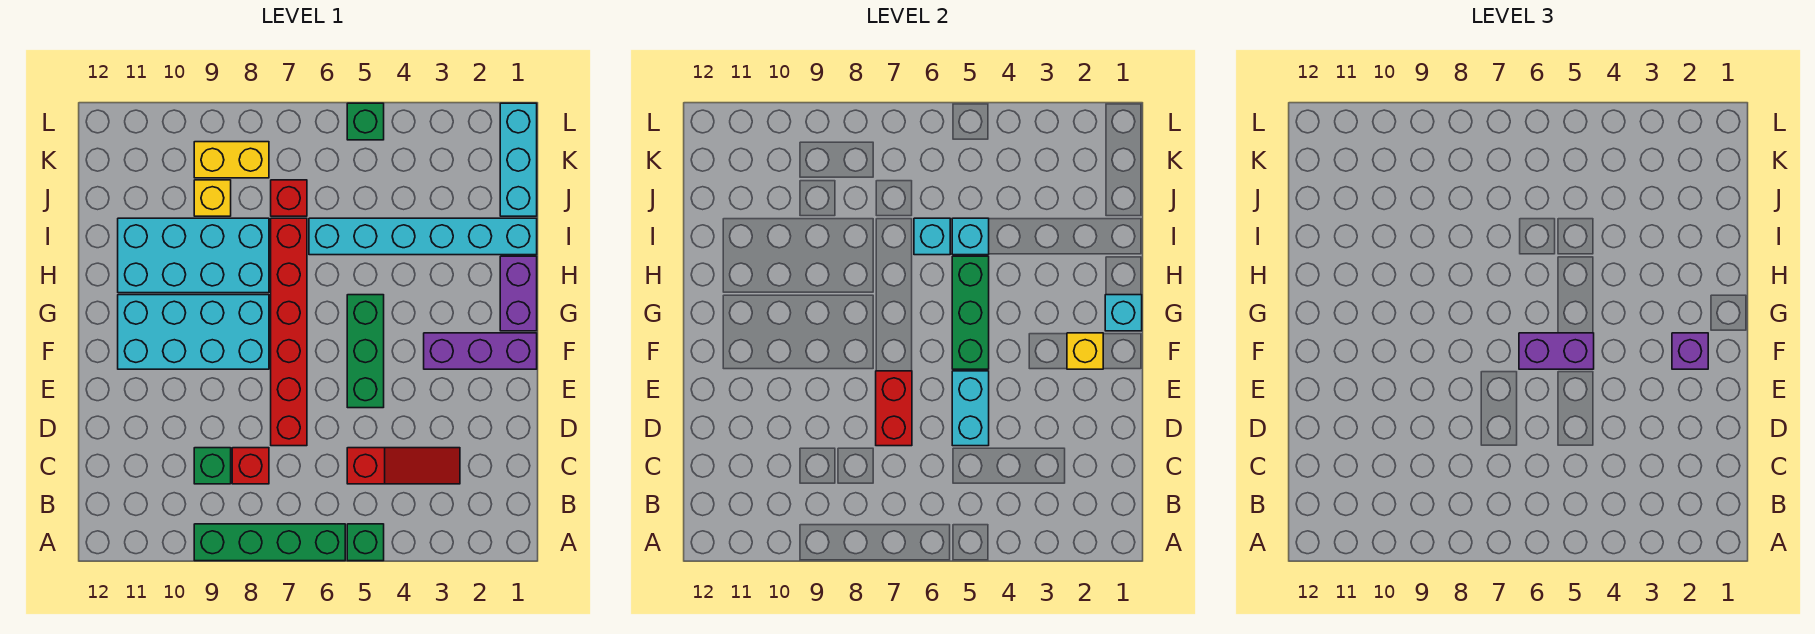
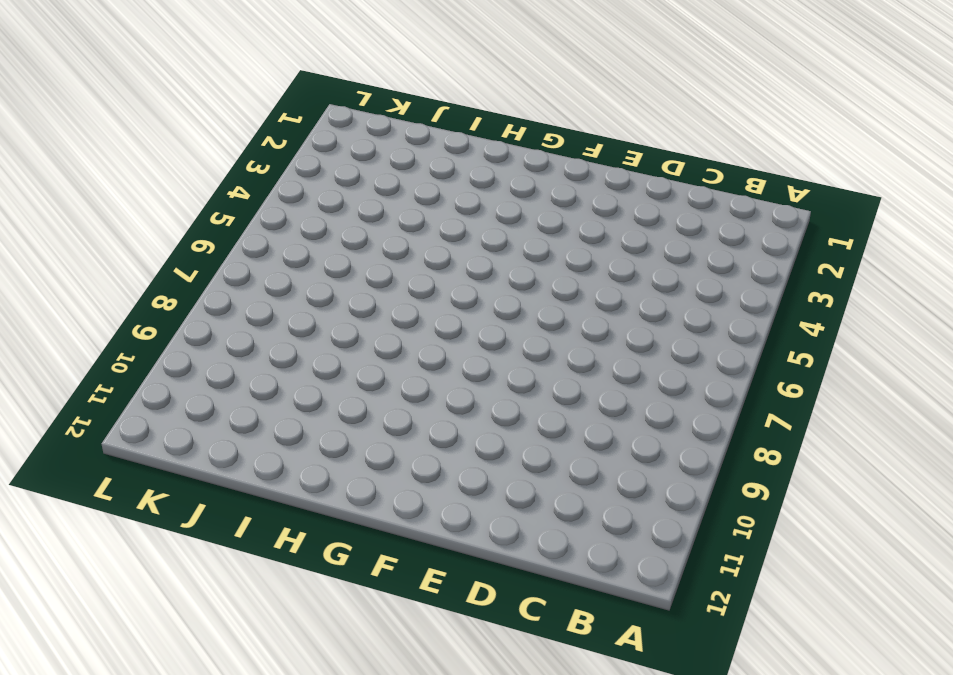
none -> green brick A5 level 1
none -> green brick A6:A9 level 1
none -> red slope C3:C5 level 1 top 5

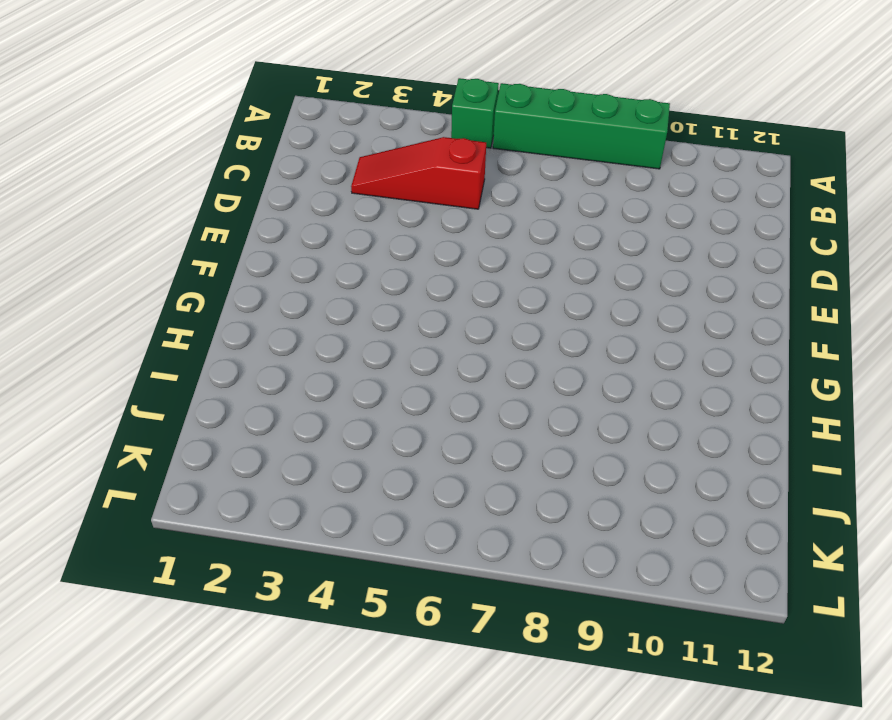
none -> red brick C8 level 1
none -> green brick C9 level 1
none -> red brick D7:I7 level 1

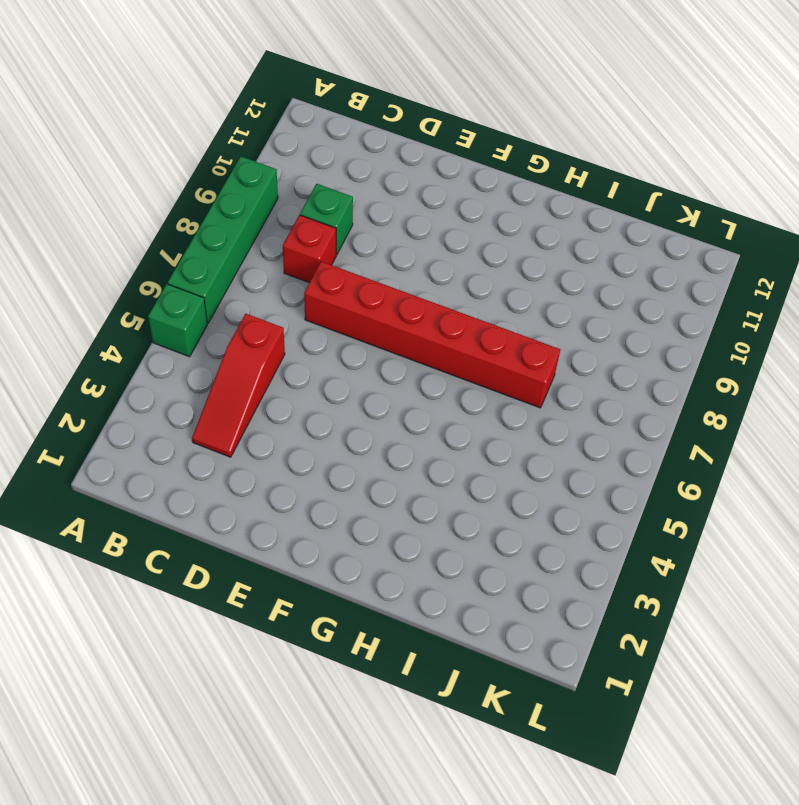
none -> green brick E5:G5 level 1
none -> purple brick F1:F3 level 1
none -> cyan brick F8:G11 level 1

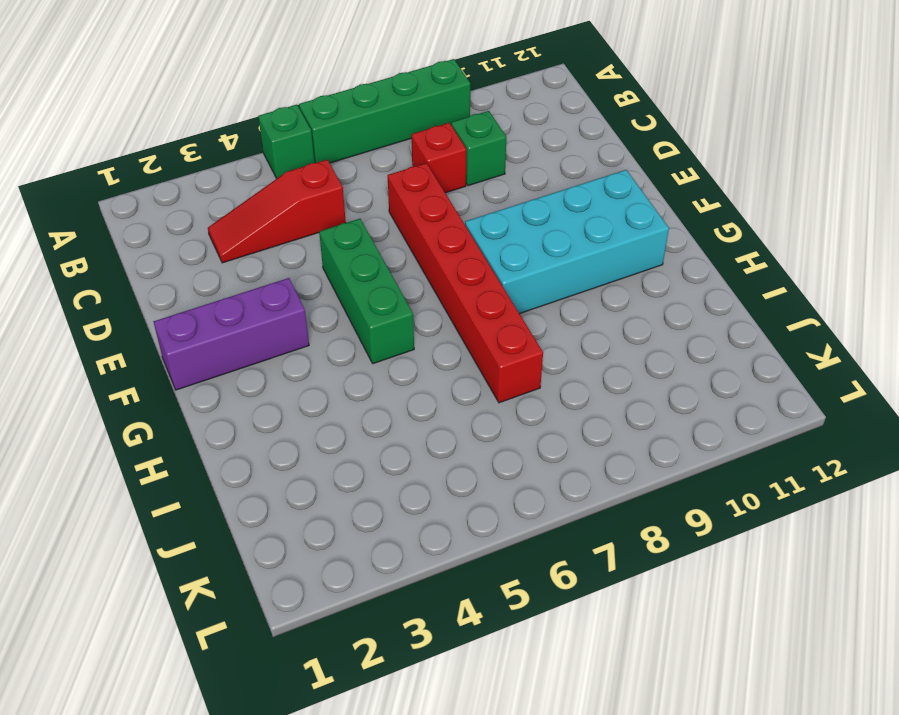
none -> purple brick G1:H1 level 1
none -> cyan brick H8:I11 level 1
none -> cyan brick I1:I6 level 1

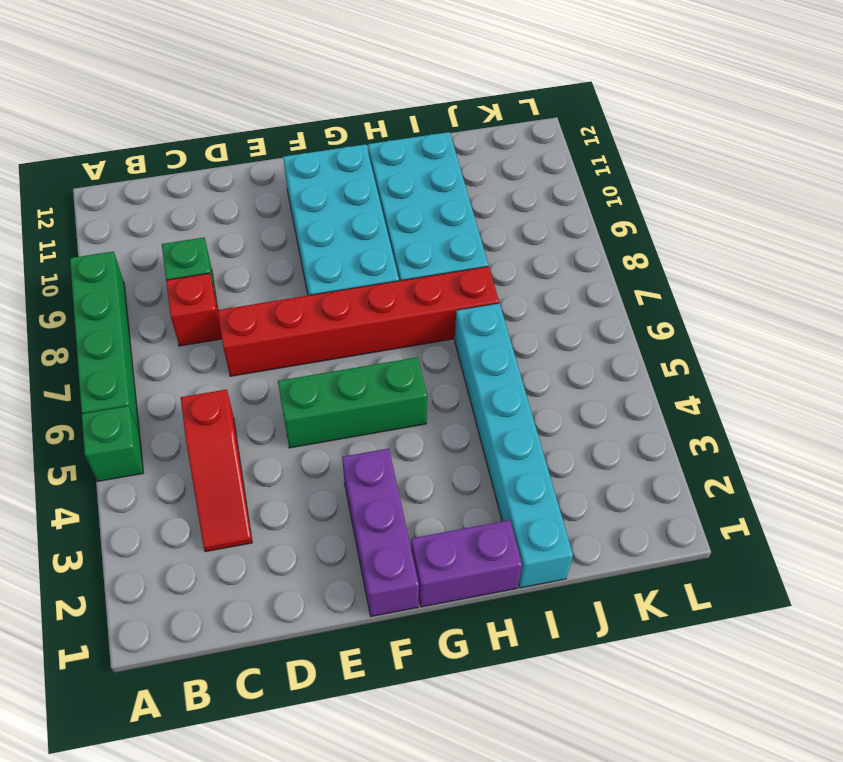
none -> cyan brick J1:L1 level 1
none -> red brick J7 level 1
none -> yellow brick J9 level 1

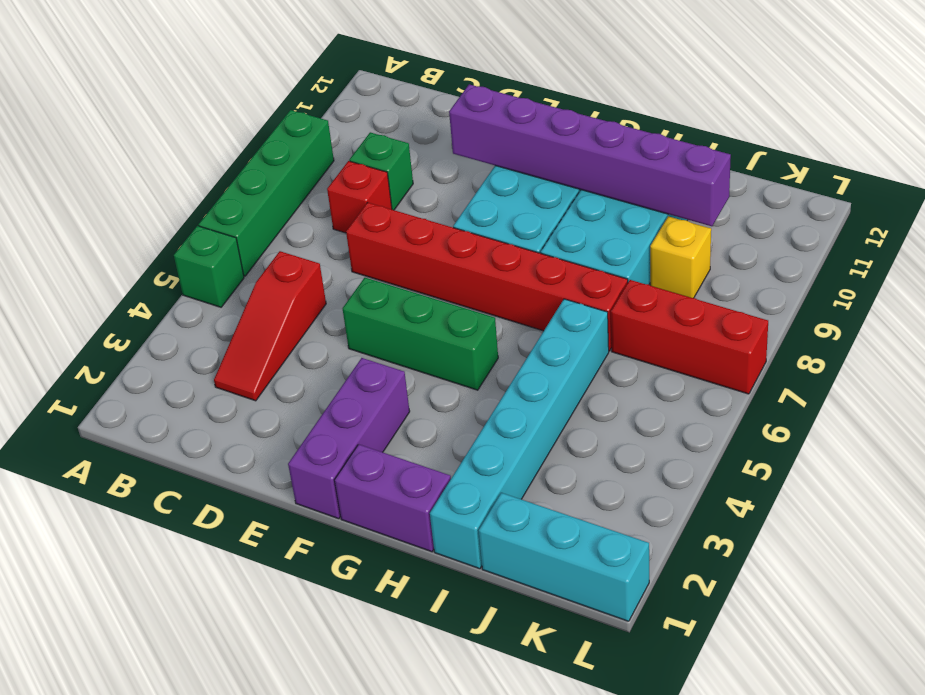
purple brick E10:J10 level 2 -> none
red brick J7:L7 level 1 -> red brick J7 level 1
none -> yellow brick K8:K9 level 1
none -> green brick L5 level 1
none -> cyan brick D5:E5 level 2

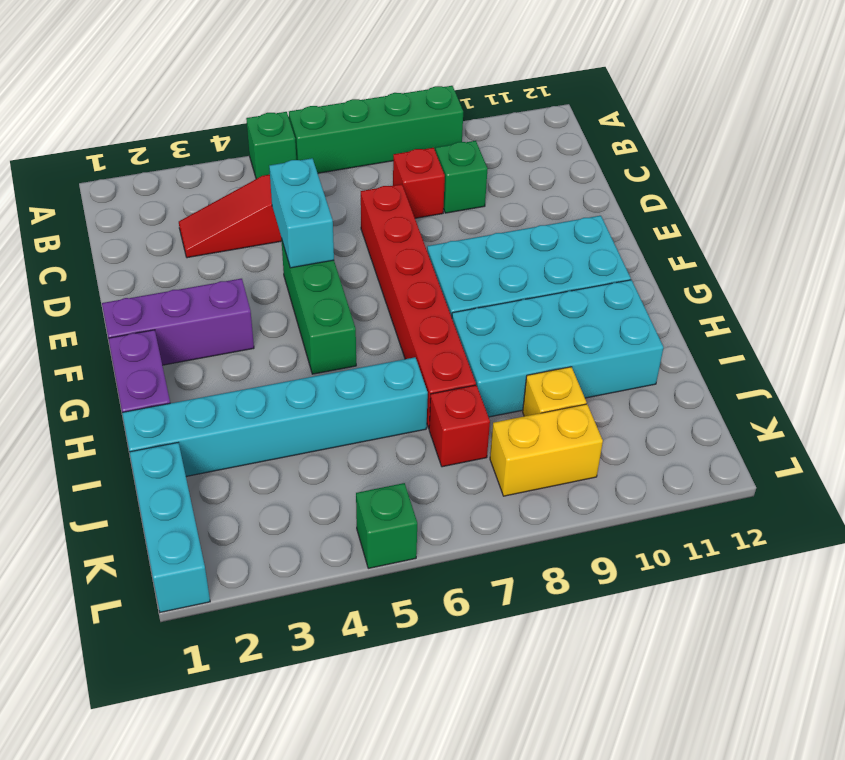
none -> red brick D7:E7 level 2
none -> yellow brick F2 level 2
none -> green brick F5:H5 level 2

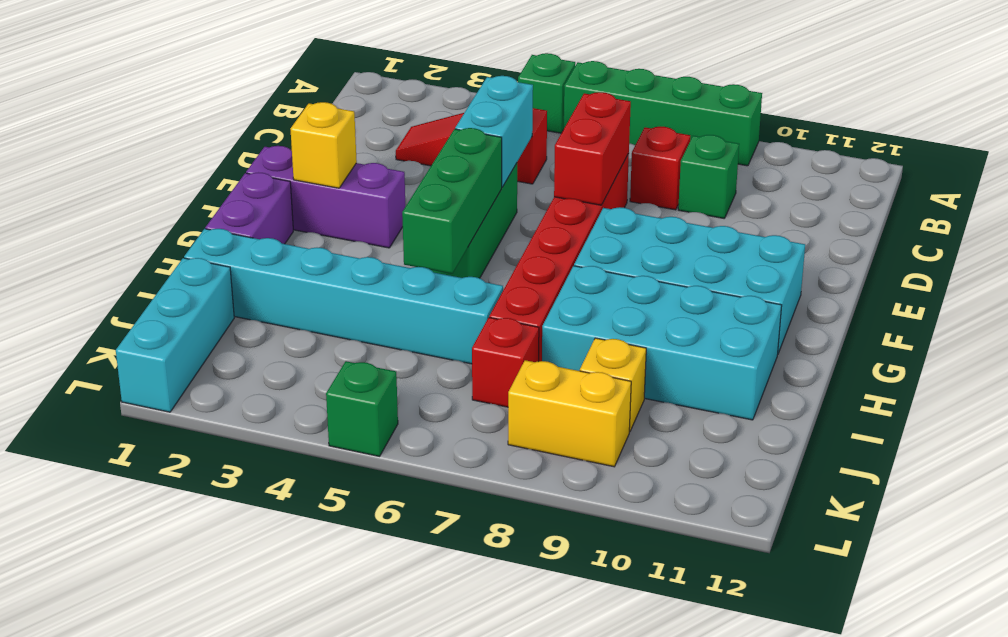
none -> cyan brick G1 level 2
none -> cyan brick I5 level 2
none -> cyan brick I6 level 2

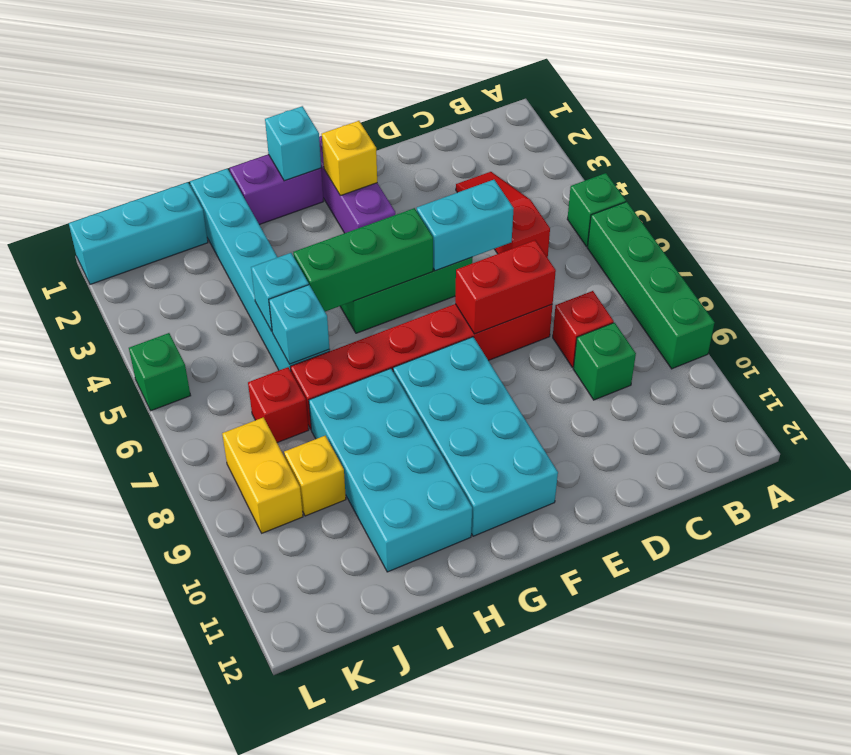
none -> purple brick F2 level 3
none -> purple brick F5:F6 level 3

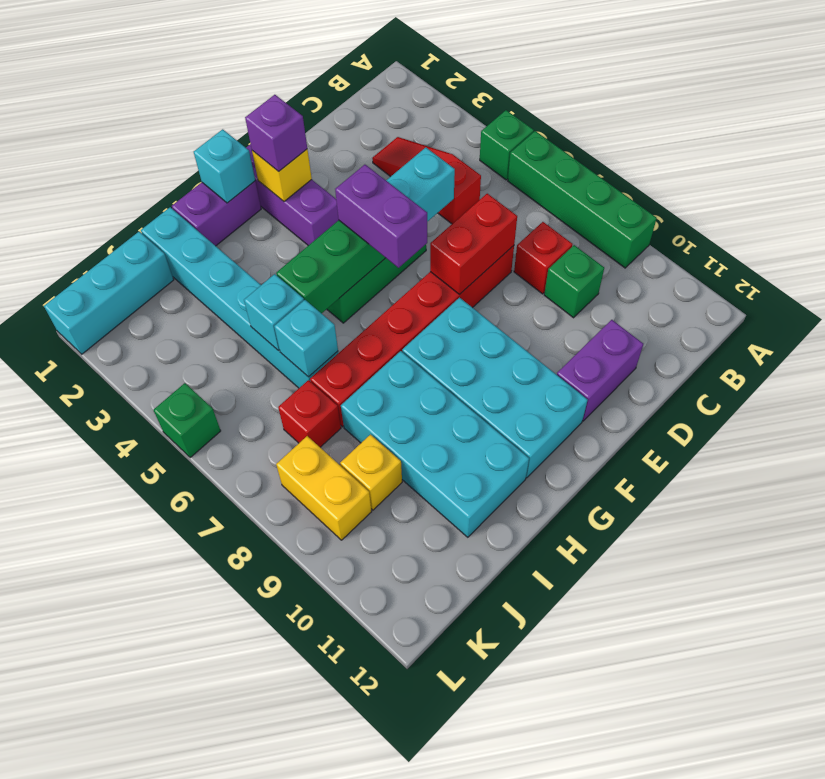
purple brick D11:E11 level 1 -> none

